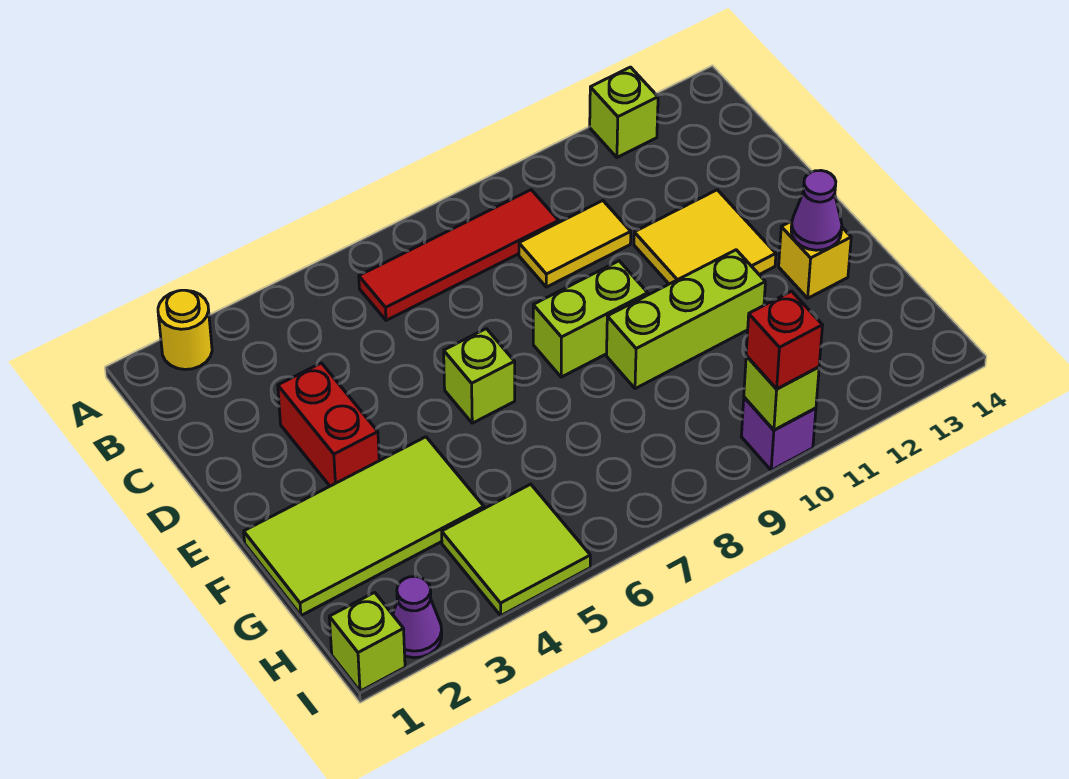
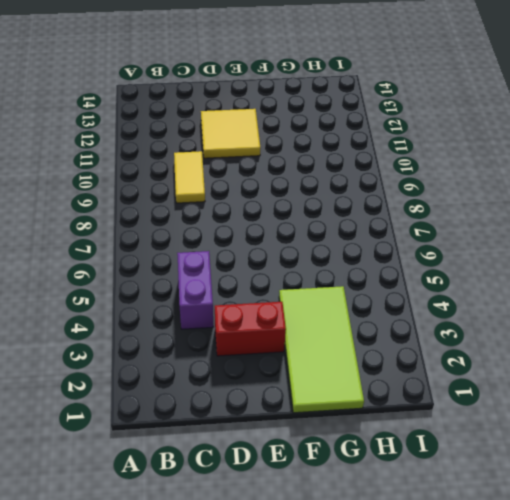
purple brick C4:C5 level 1 -> none
none -> yellow round brick A2 level 1
none -> lime brick A12 level 1
none -> red tile B6:B9 level 1

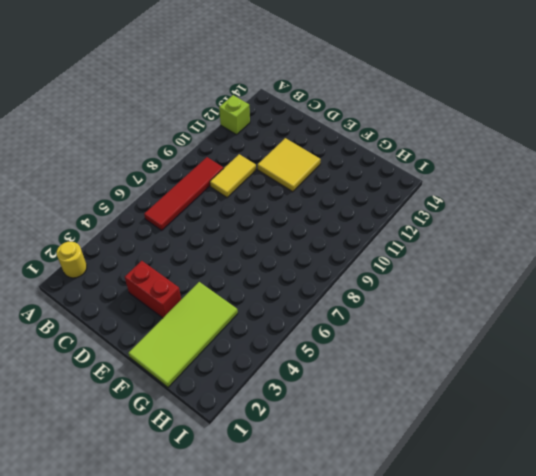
none -> lime brick E6 level 1
none -> lime brick E8:E9 level 1
none -> lime brick F9:F11 level 1

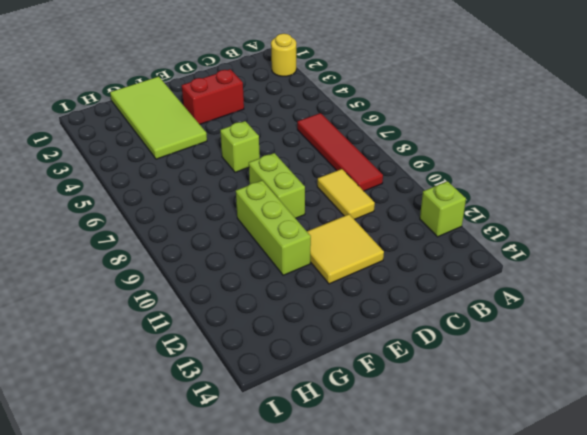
none -> yellow brick F13 level 1
none -> lime tile H4:I5 level 1
none -> lime brick I1 level 1

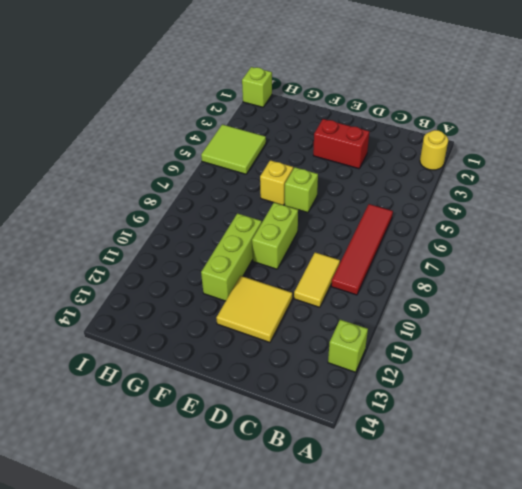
yellow brick F6 level 1 -> yellow brick F13 level 1
none -> lime tile F1:G4 level 1
none -> purple cone I2 level 1
none -> purple brick I10 level 1

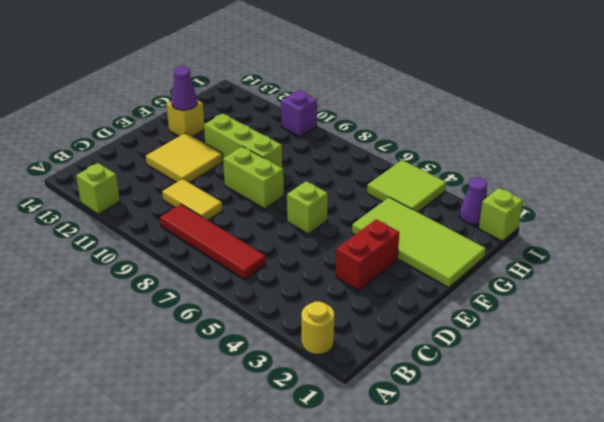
none -> lime brick I10 level 2
none -> red brick I10 level 3

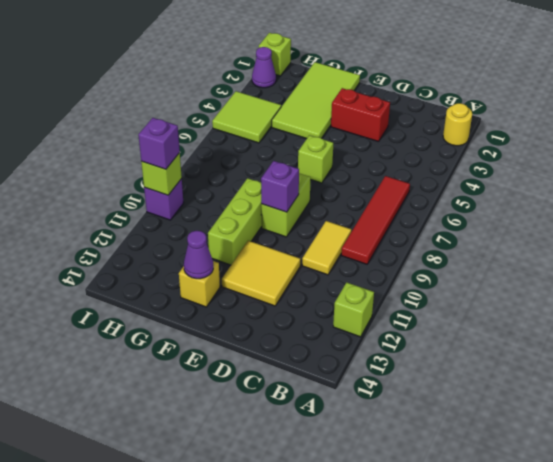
purple brick E9 level 2 -> none
purple brick I10 level 3 -> red brick I10 level 3

